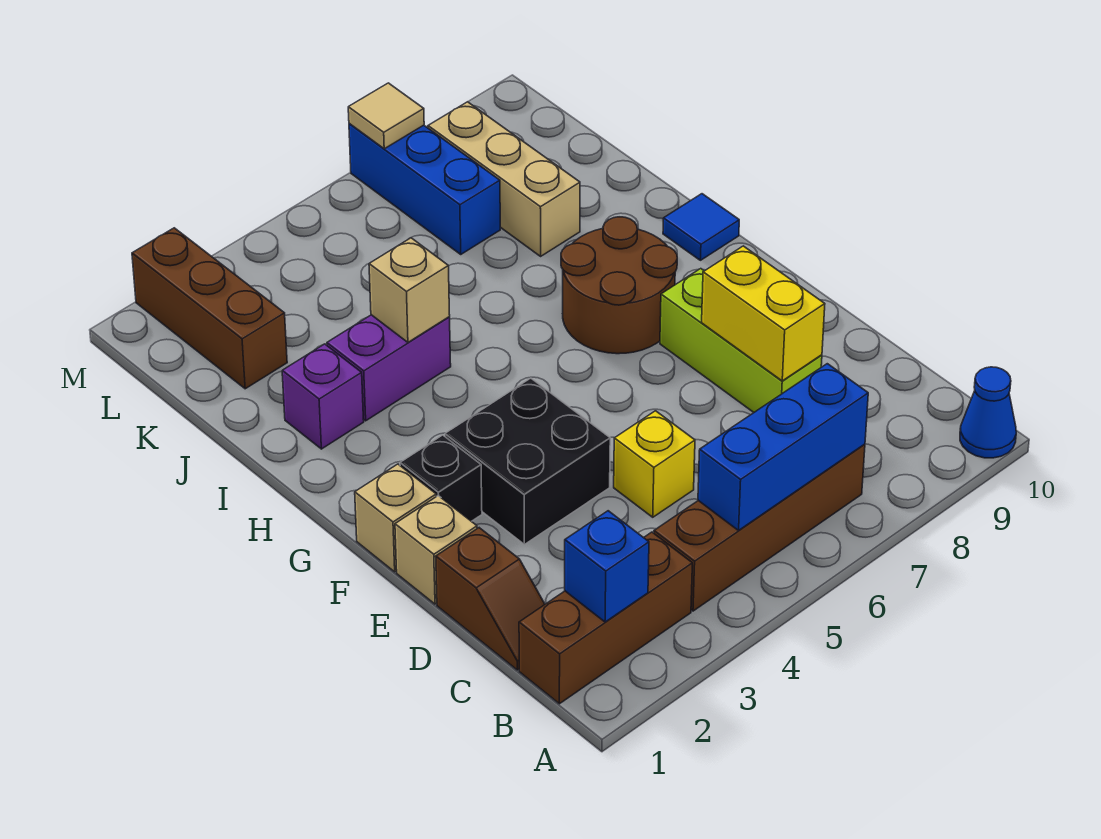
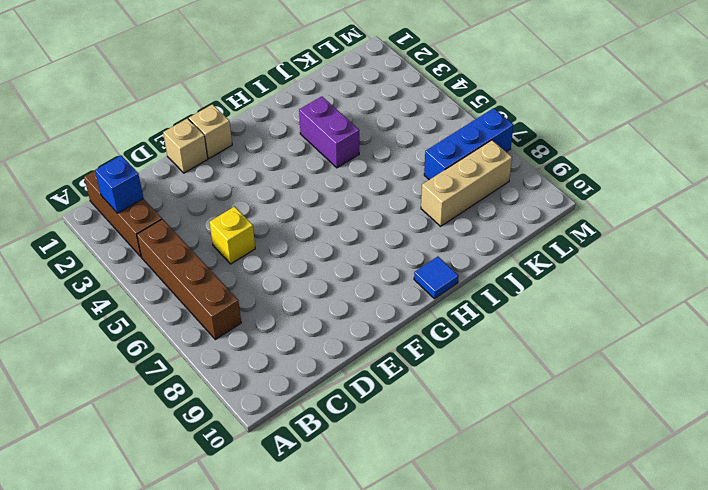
none -> blue cone A10 level 1
none -> brown slope C1:D1 level 1 top D
none -> lime brick D8:F8 level 1

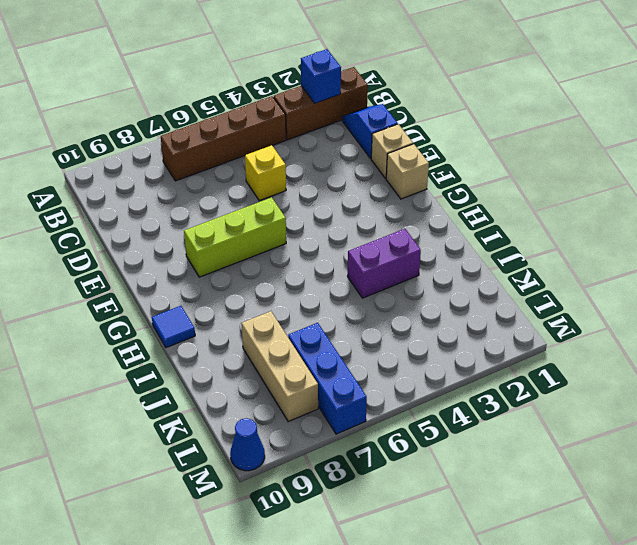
blue slope C1:D1 level 1 top D -> brown slope C1:D1 level 1 top D
lime brick F6:F8 level 1 -> lime brick D8:F8 level 1
blue cone M10 level 1 -> blue cone A10 level 1
none -> black brick E3:F4 level 1
none -> black brick F2 level 1
none -> brown round brick G7:H8 level 1

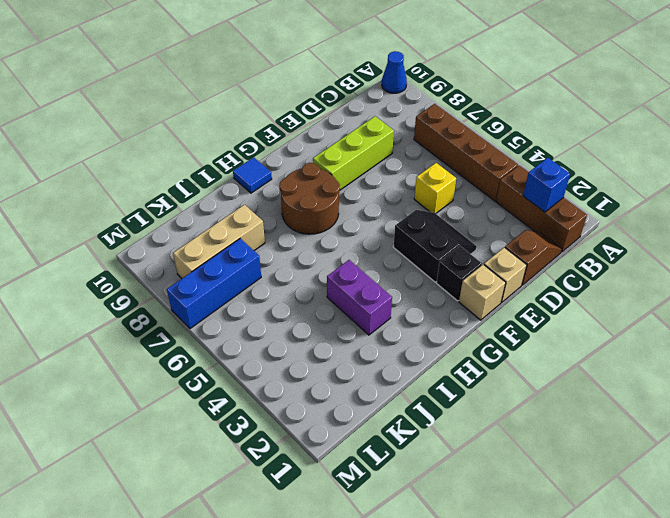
black slope E3:F4 level 1 top F -> black brick E3:F4 level 1
none -> purple brick I2 level 1
none -> brown brick K2:M2 level 1
none -> blue brick B5:B7 level 2

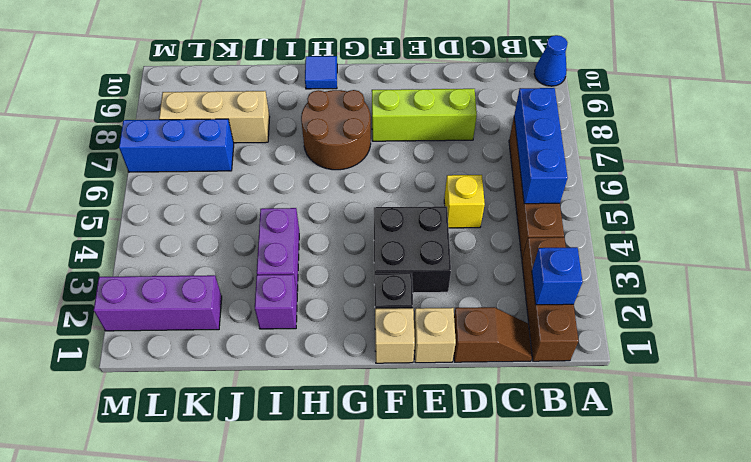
purple brick K2:M2 level 1 -> brown brick K2:M2 level 1
none -> yellow brick D8:E8 level 2
none -> tan brick I4 level 2
none -> tan tile M7 level 2

